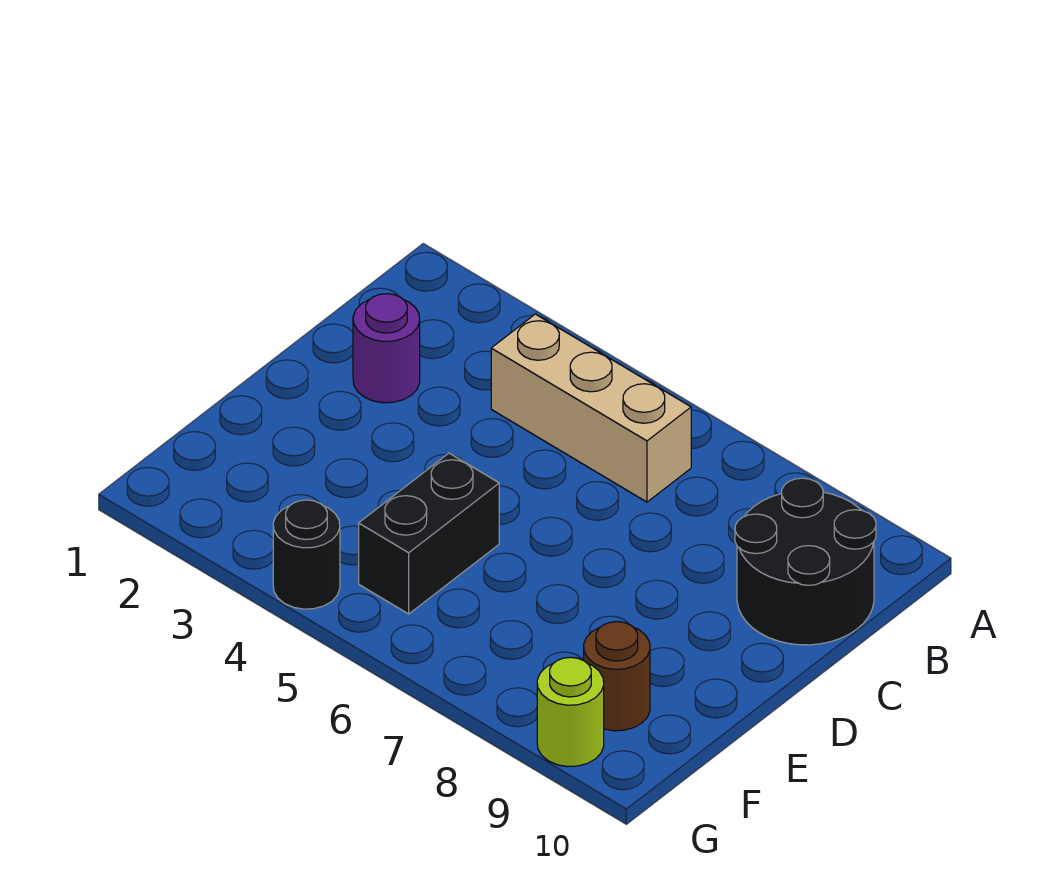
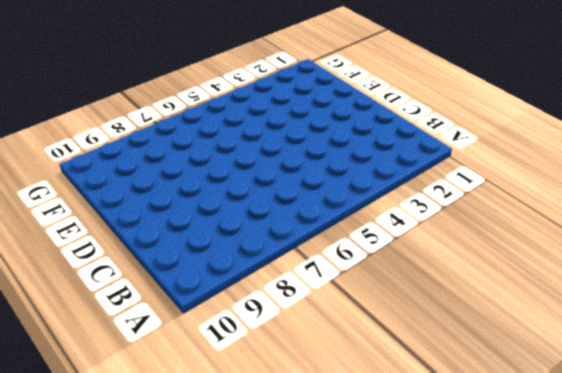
none -> tan brick B4:B6 level 1
none -> black round brick B9:C10 level 1

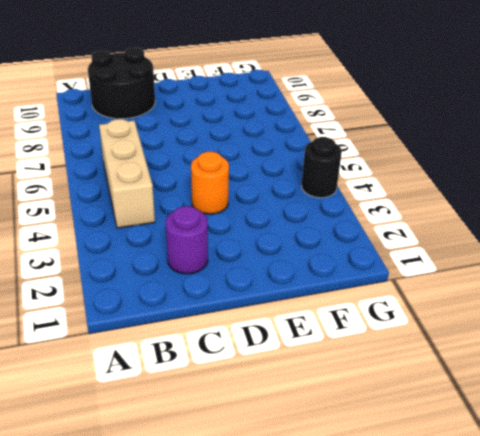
orange round brick D4 level 1 -> none
none -> black brick E5:F5 level 1
none -> brown round brick F9 level 1

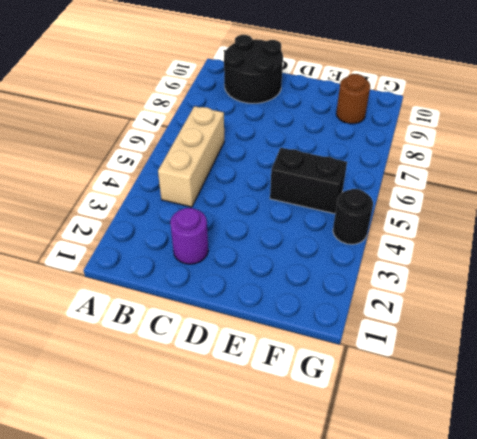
none -> lime round brick G9 level 1

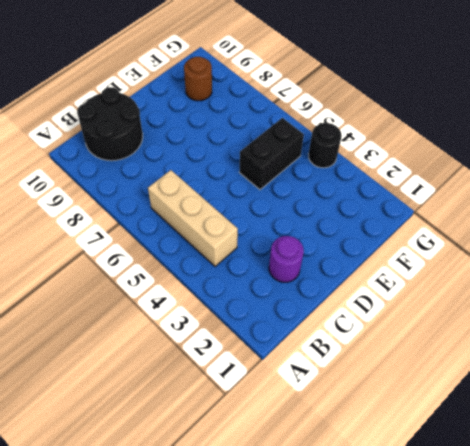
none -> lime round brick G9 level 1

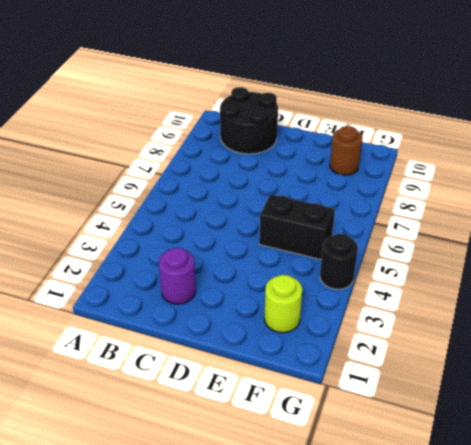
lime round brick F2 level 1 -> lime round brick G9 level 1
none -> tan brick B4:B6 level 1

